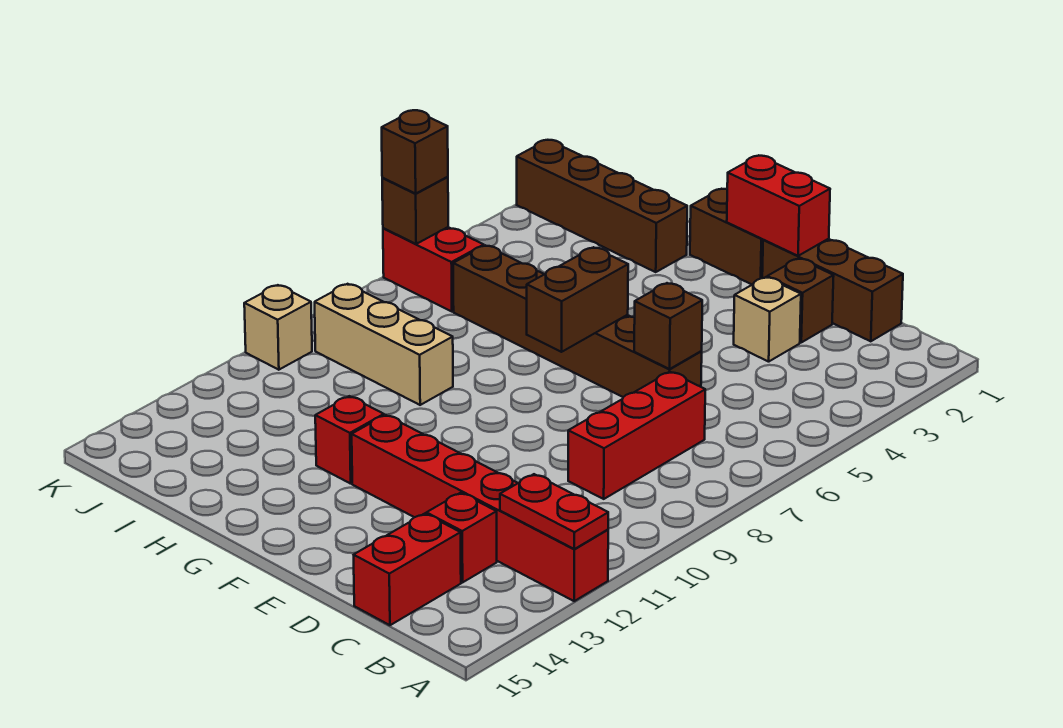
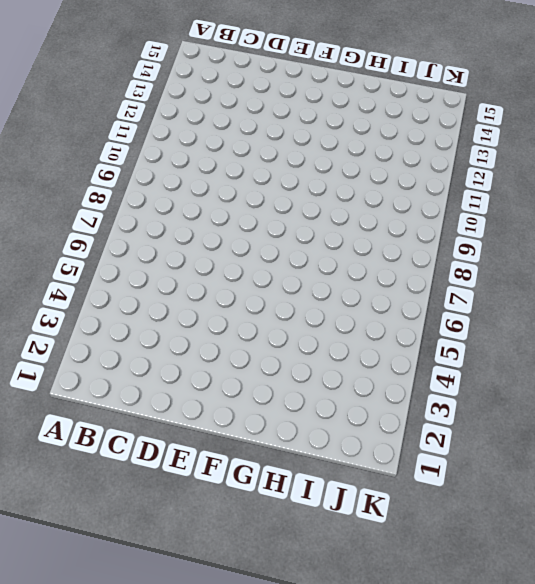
none -> red brick A12:F12 level 1
none -> brown brick C1:E1 level 1
none -> red brick C7:C9 level 1

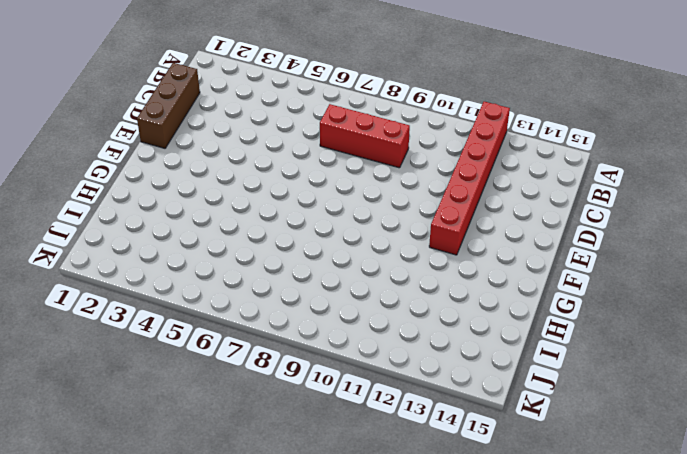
none -> red brick C13 level 1
none -> red brick C14:C15 level 1
none -> brown brick D2 level 1

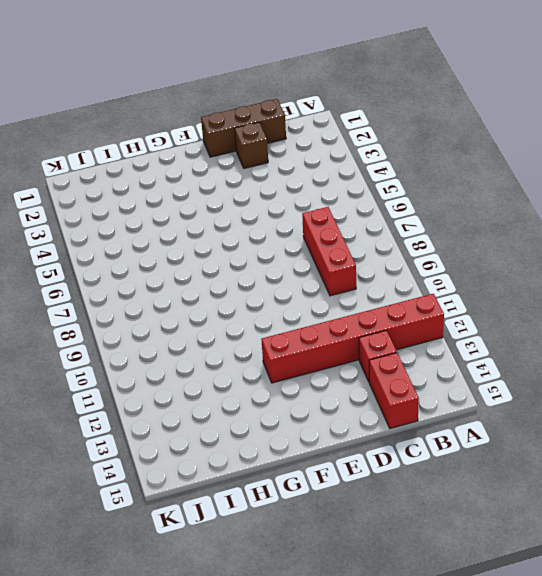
none -> tan brick D3 level 1
none -> brown brick D6:I6 level 1
none -> brown brick F1:G1 level 1

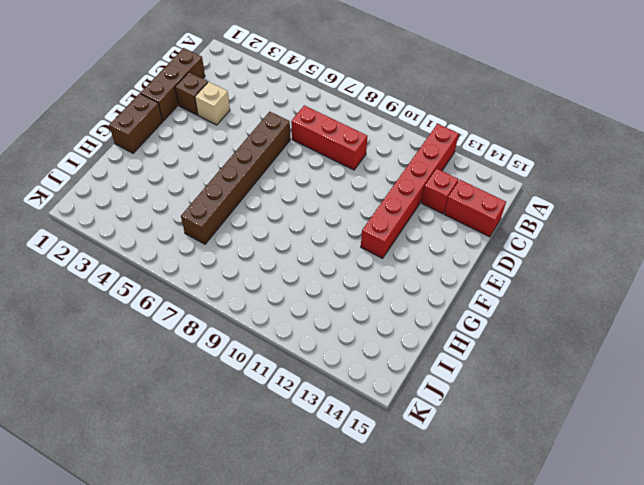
none -> red brick G12 level 1
none -> brown brick H2:K2 level 1
none -> tan brick H9:J9 level 1

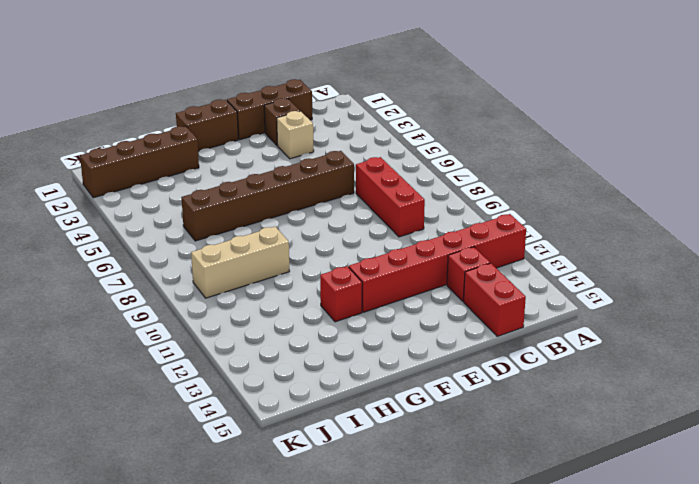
none -> red brick J6:K6 level 1
none -> tan brick K10 level 1
none -> red plate A12:B12 level 2

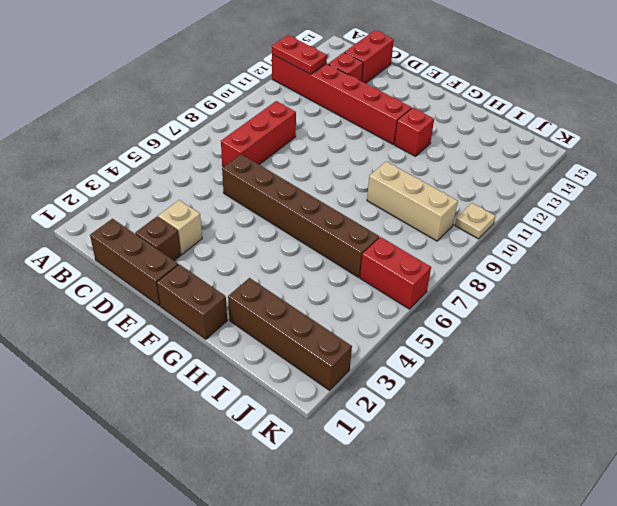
tan plate K10 level 1 -> tan brick K10 level 1
none -> brown brick D6 level 2
none -> red brick E1:F1 level 2
none -> brown brick F6:F7 level 2

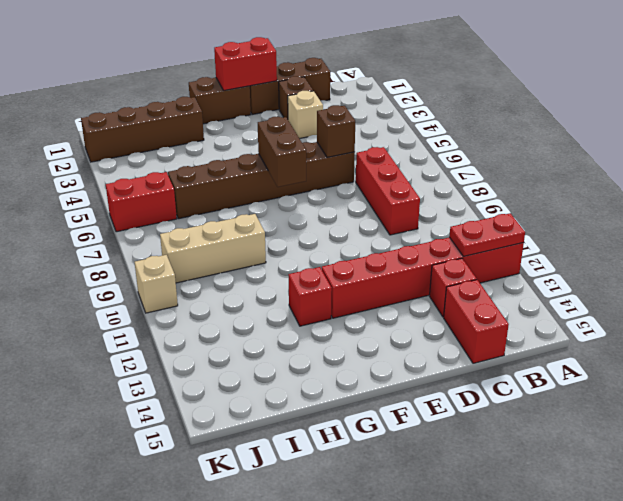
none -> brown brick K6 level 2
none -> brown brick K6 level 3

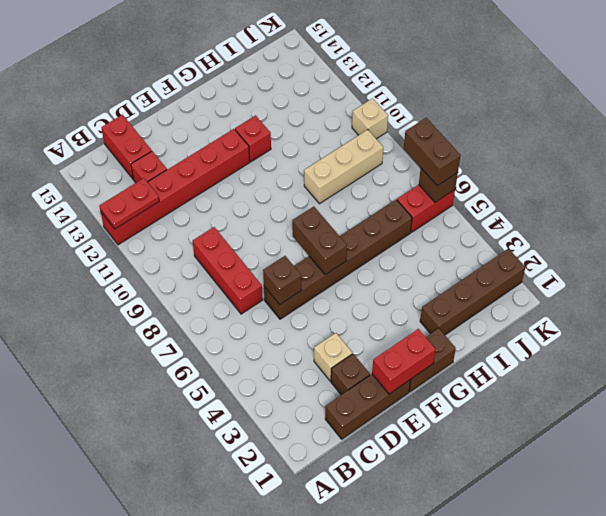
brown brick K6:K7 level 3 -> brown brick K6 level 3

